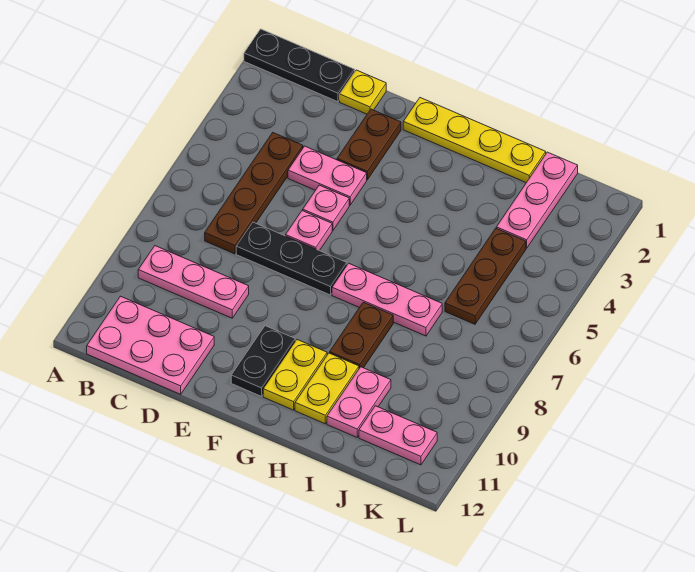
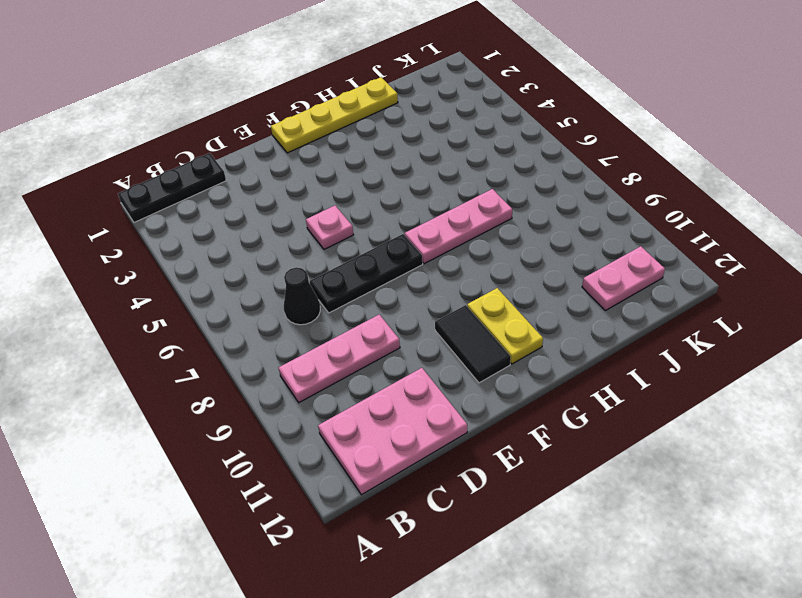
black cone C7 level 1 -> brown plate C4:C7 level 1
black tile F10:F11 level 1 -> black plate F10:F11 level 1
none -> yellow plate D1 level 1
none -> pink plate D4:E4 level 1
none -> brown plate E2:E3 level 1

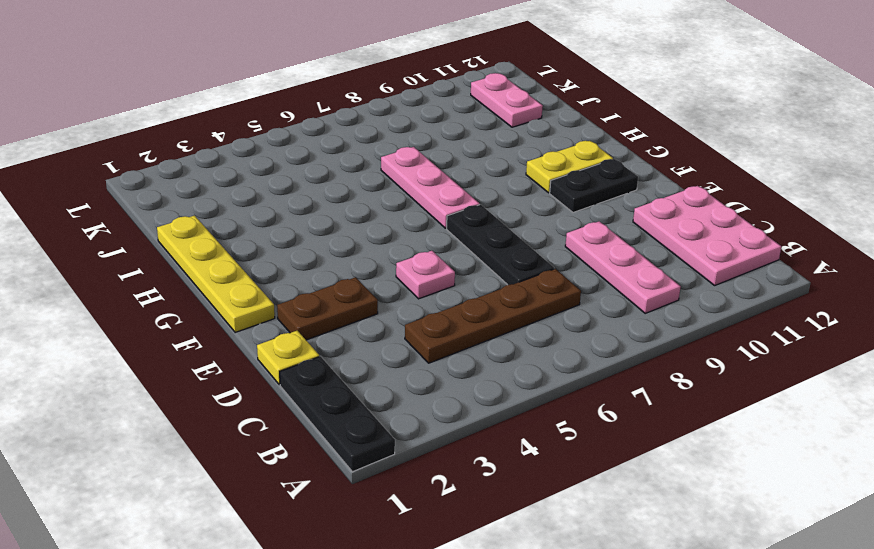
none -> pink plate D4:E4 level 1
none -> pink plate E6 level 1
none -> brown plate H8:H9 level 1

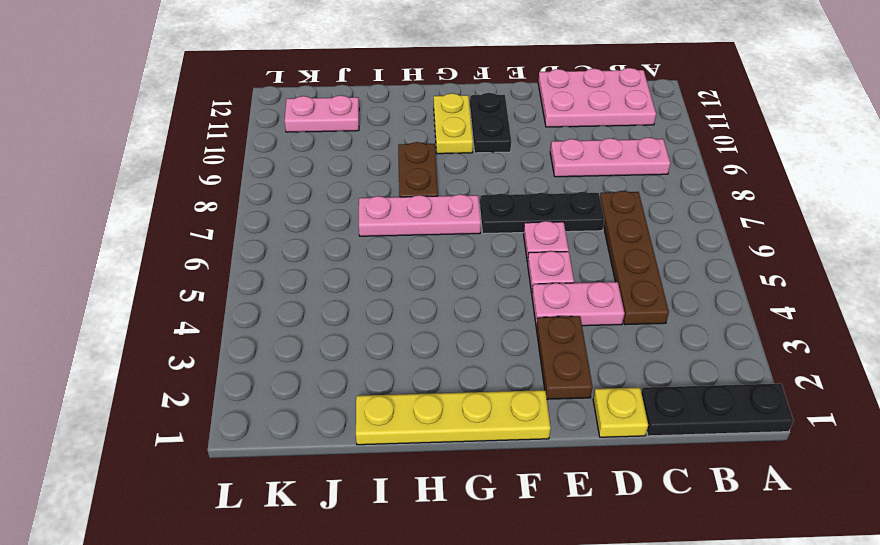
none -> yellow plate H10:H11 level 1
none -> pink plate I10:I11 level 1
none -> pink plate J1:J3 level 1

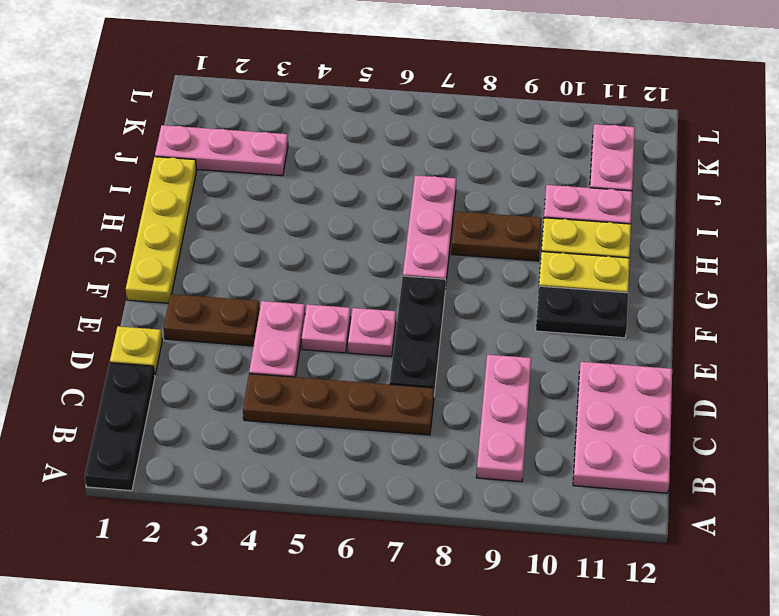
none -> brown plate J4:J6 level 1

